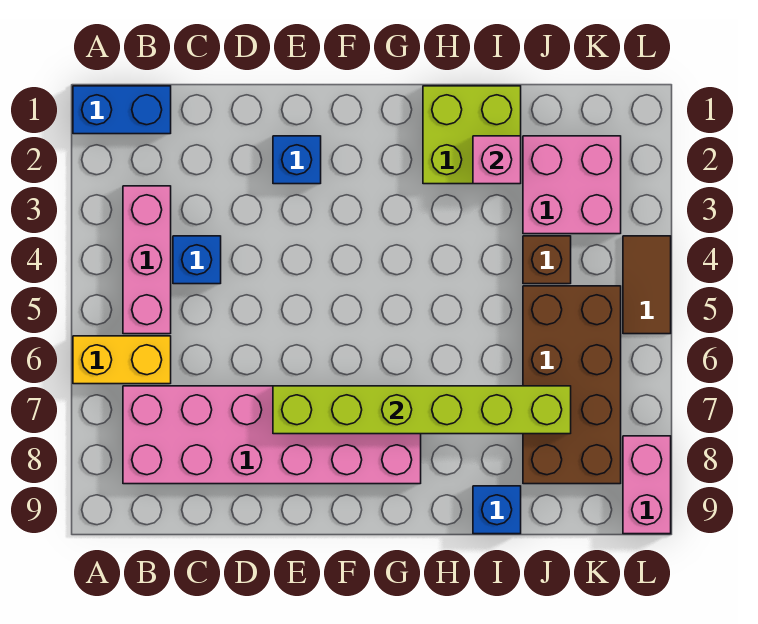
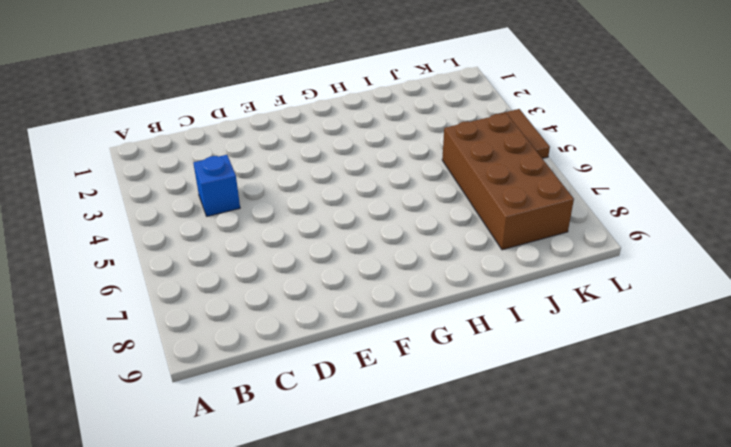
none -> blue brick A1:B1 level 1
none -> yellow brick A6:B6 level 1
none -> pink brick B3:B5 level 1

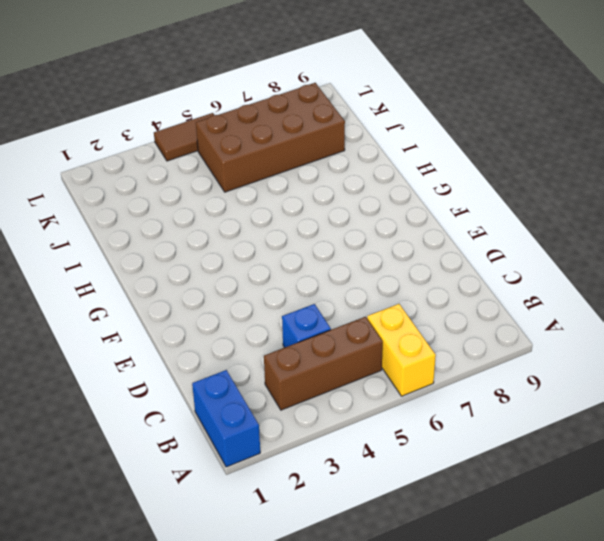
brown brick B3:B5 level 1 -> pink brick B3:B5 level 1
none -> pink brick B7:G8 level 1
none -> blue brick E2 level 1
none -> lime brick H1:I2 level 1

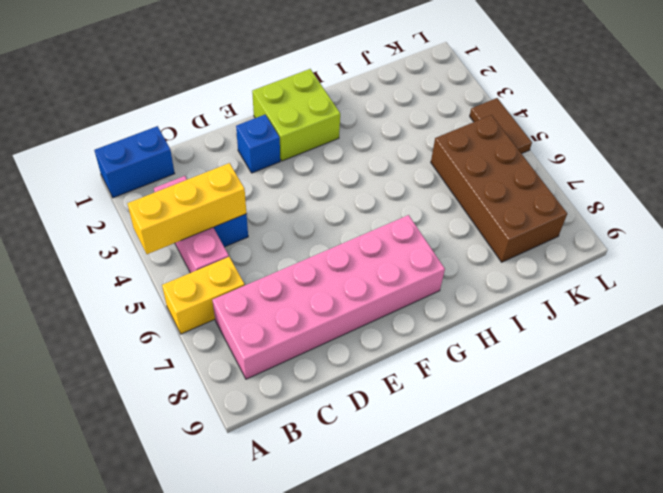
yellow brick A4:C4 level 2 -> none
lime brick F1:G2 level 1 -> lime brick H1:I2 level 1
none -> blue brick I9 level 1
none -> pink brick J2:K3 level 1
none -> brown brick J4 level 1

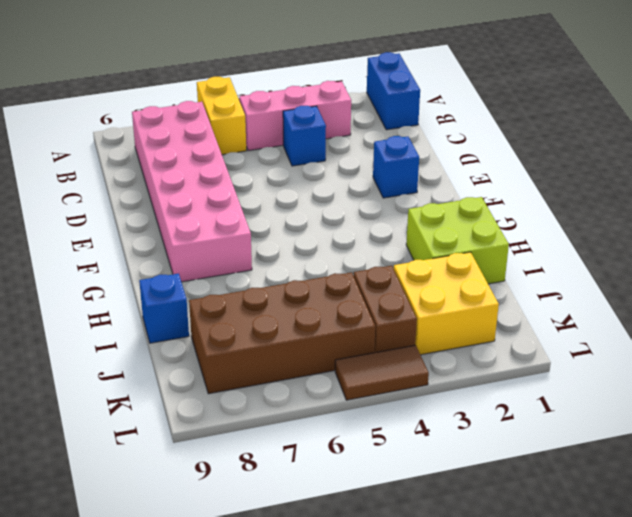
yellow brick J2:K3 level 1 -> pink brick J2:K3 level 1
brown brick J4:K4 level 1 -> brown brick J4 level 1
none -> pink brick L8:L9 level 1
none -> lime brick E7:J7 level 2
none -> pink brick I2 level 2

